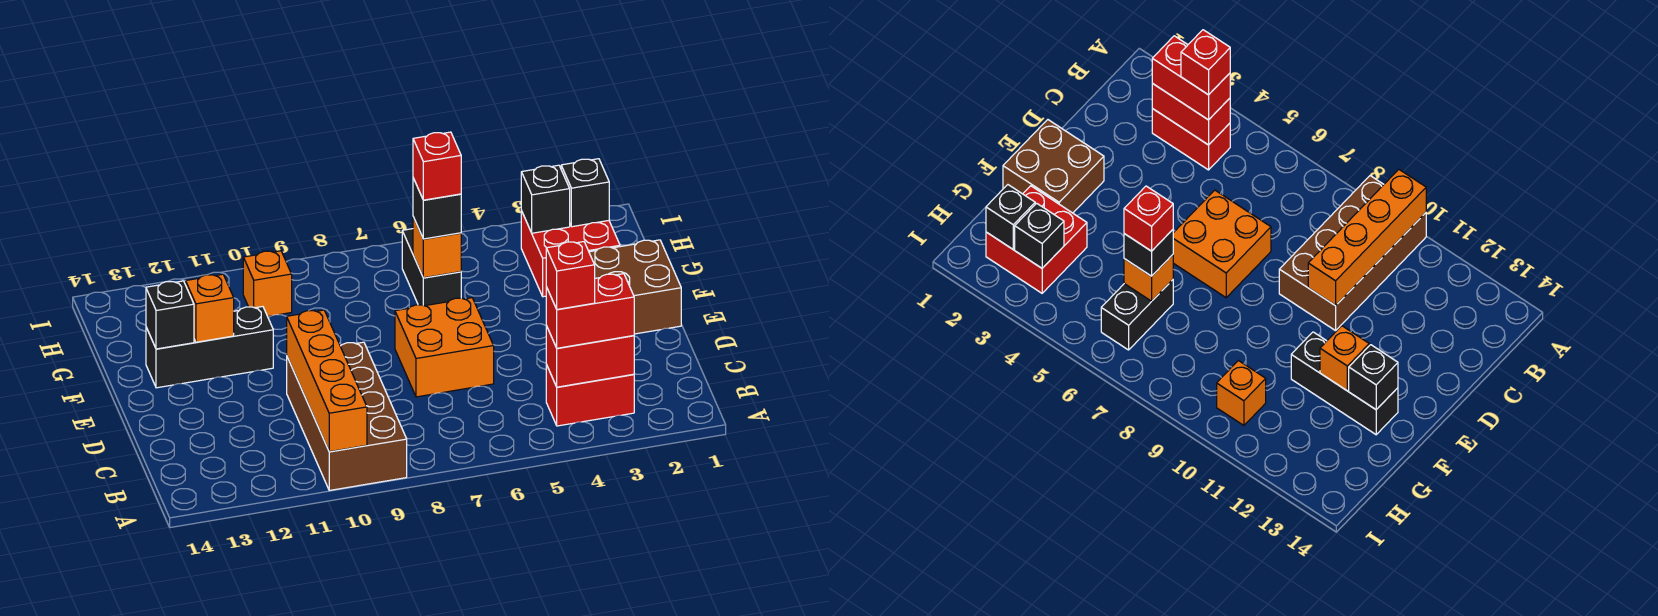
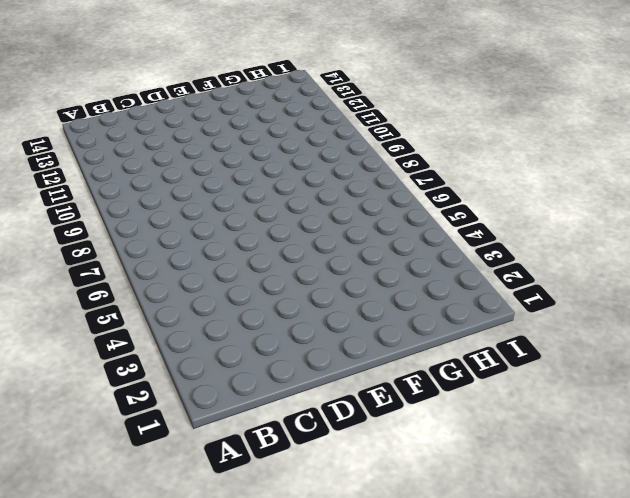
none -> brown brick A9:D10 level 1
none -> red brick B3:B4 level 1
none -> orange brick D6:E7 level 1

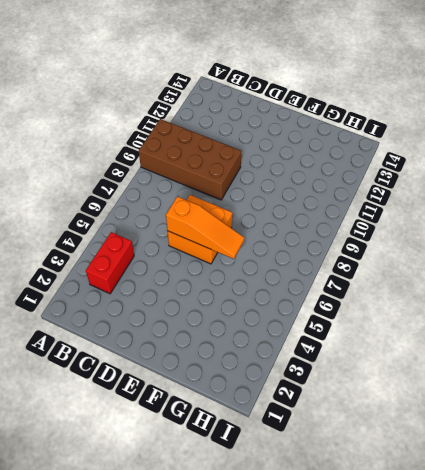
orange slope D6:F6 level 2 top D -> none
none -> brown brick E1:F2 level 1
none -> black brick F11:F13 level 1
none -> red brick G2:H3 level 1

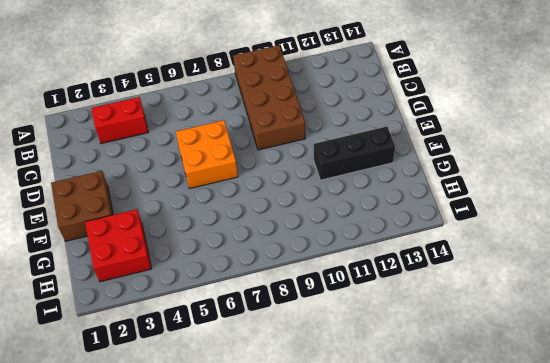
none -> black brick G6:H6 level 1
none -> orange brick H10 level 1
none -> orange brick A10:D10 level 2

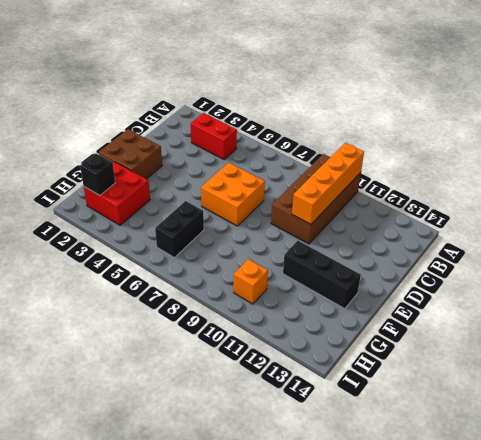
none -> red brick B3:B4 level 2
none -> orange brick F12 level 2
none -> black brick F13 level 2

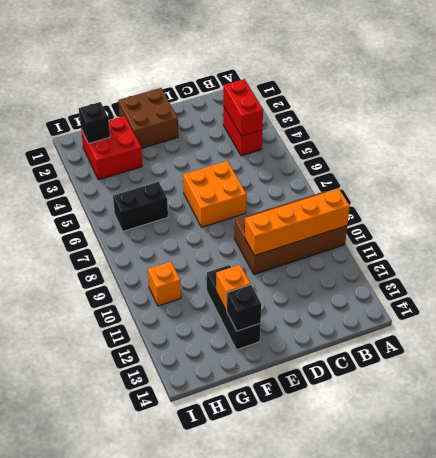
none -> orange brick G6 level 2
none -> black brick H3 level 2
none -> red brick B3:B4 level 3

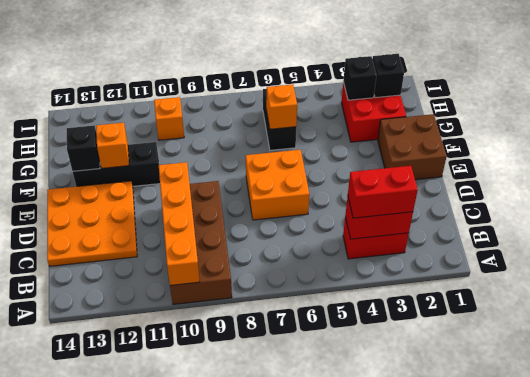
orange plate C12:E14 level 1 -> none
none -> black brick G6 level 3
none -> red brick B4 level 4
none -> red brick G6 level 4

